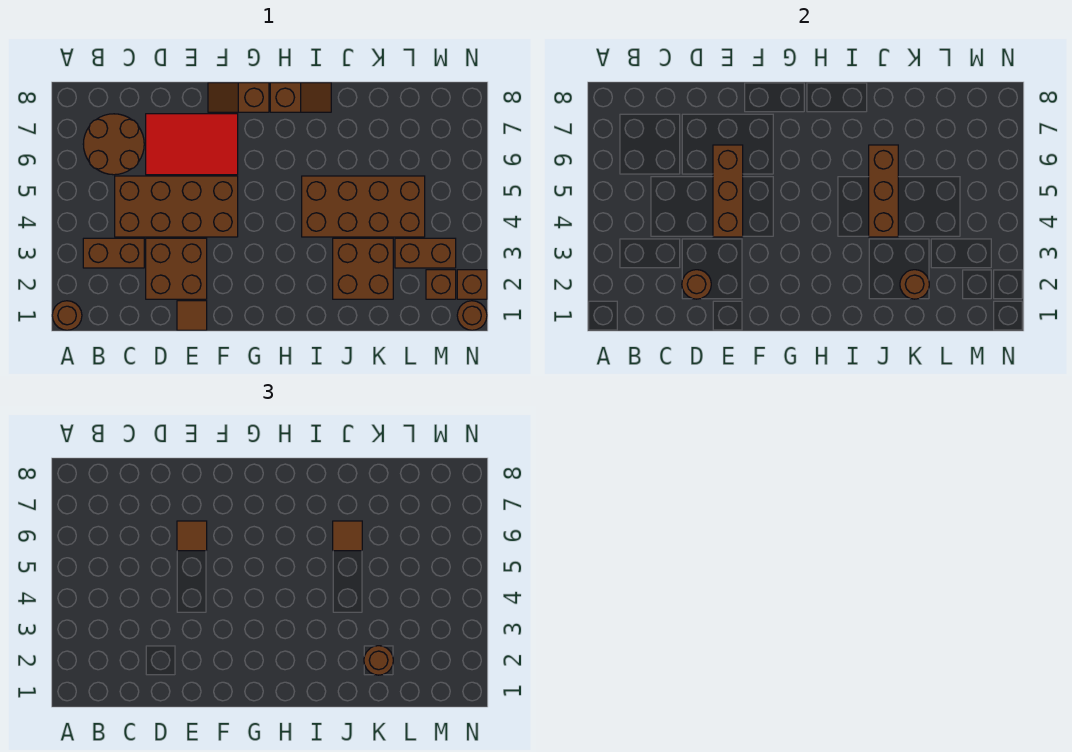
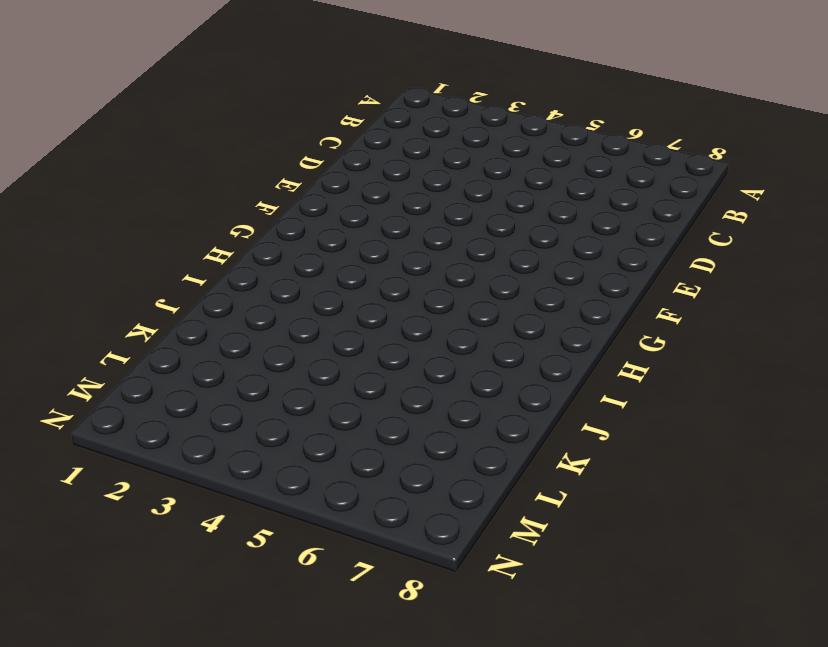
none -> brown round brick A1 level 1
none -> brown brick B3:C3 level 1
none -> brown round brick B6:C7 level 1

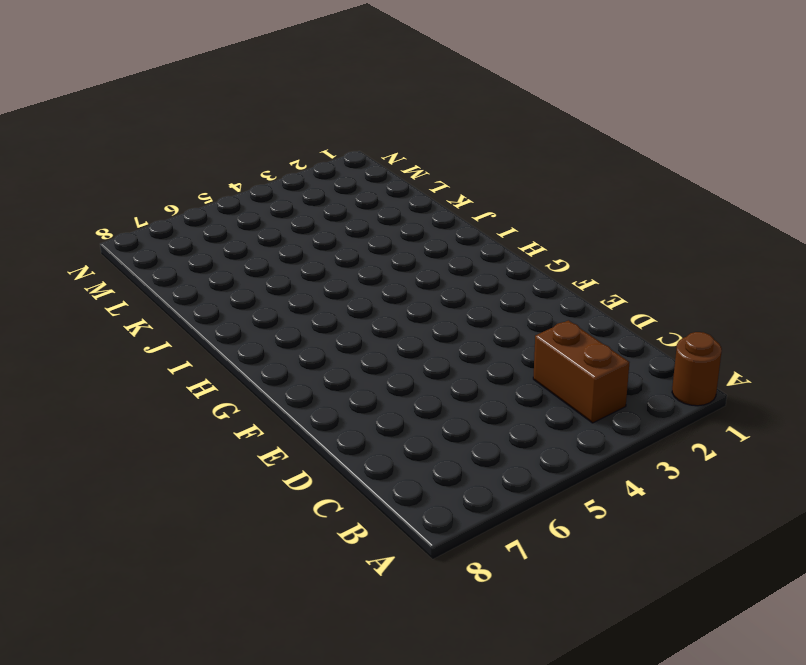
none -> brown round brick B6:C7 level 1
none -> brown brick C4:F5 level 1
none -> brown brick D2:E3 level 1

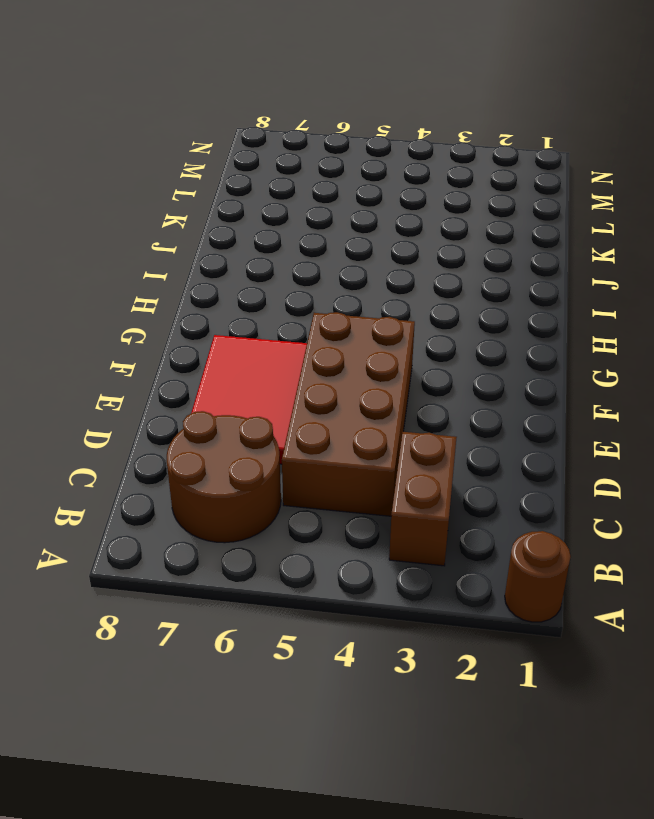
none -> brown brick D2:E3 level 1
none -> brown tile E1 level 1
none -> brown slope F8:G8 level 1 top G

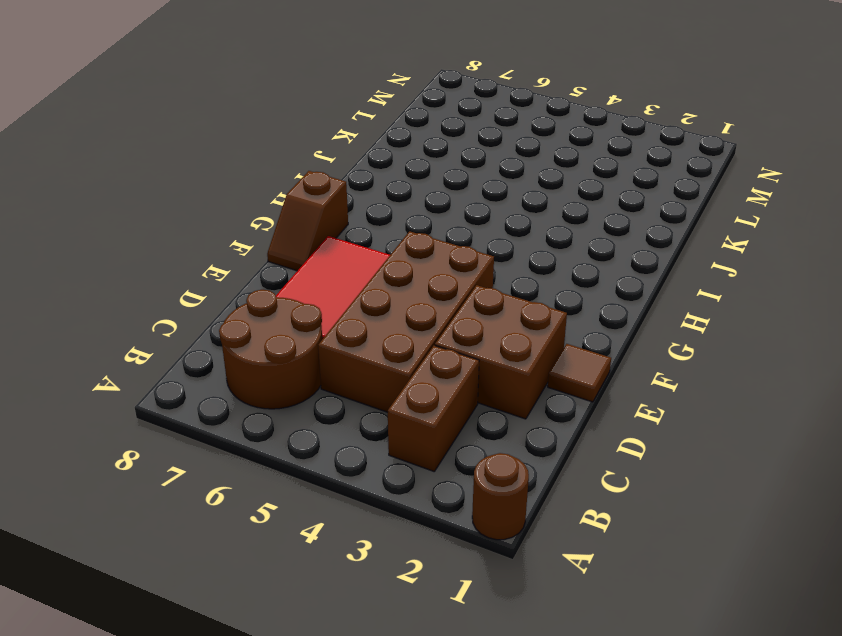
none -> brown slope H8:I8 level 1 top H
none -> brown brick I4:L5 level 1
none -> brown brick J2:K3 level 1

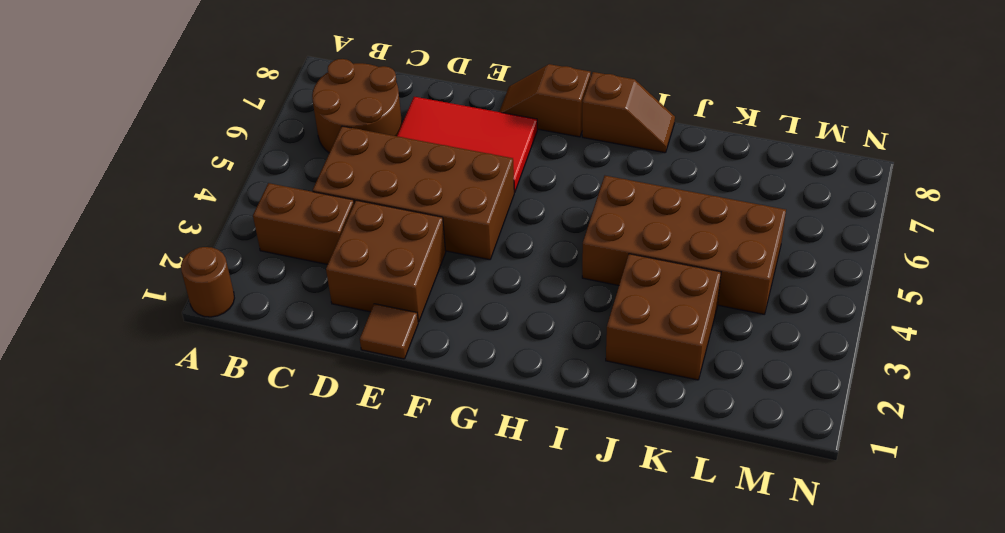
none -> brown brick L3:M3 level 1
none -> brown brick M2 level 1
none -> brown round brick N1 level 1

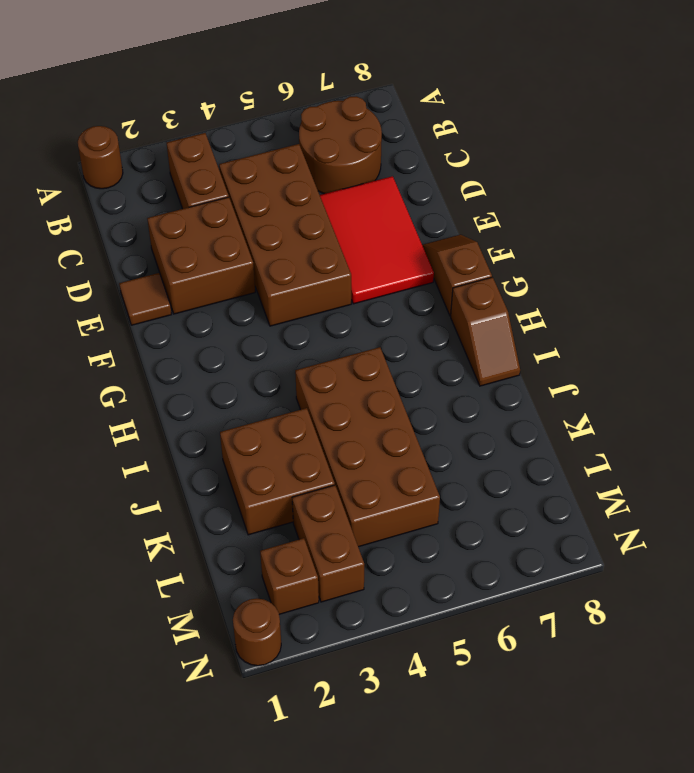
none -> brown brick N2 level 1
none -> brown round brick D2 level 2
none -> brown brick E4:E6 level 2

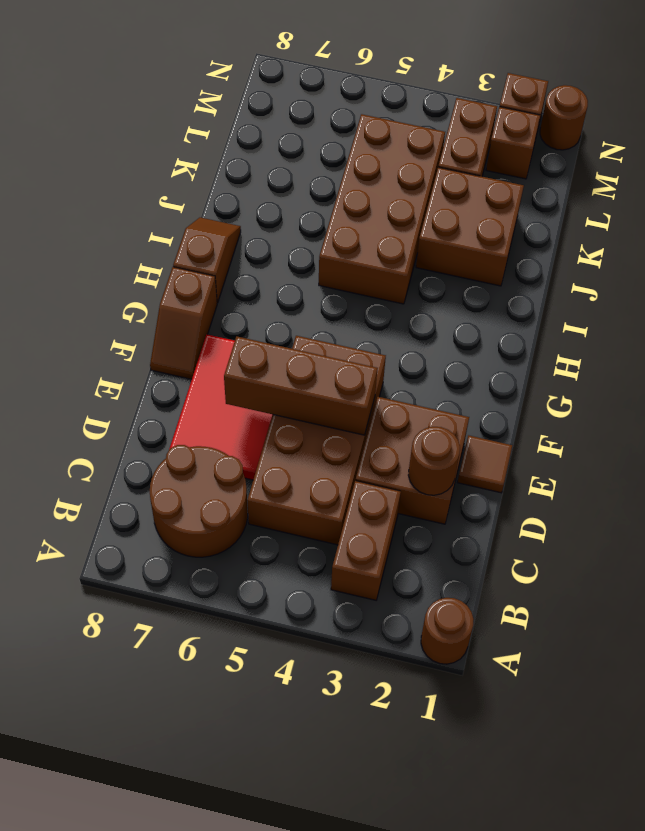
none -> brown brick J4:J6 level 2
none -> brown round brick K2 level 2
none -> brown tile E6 level 3

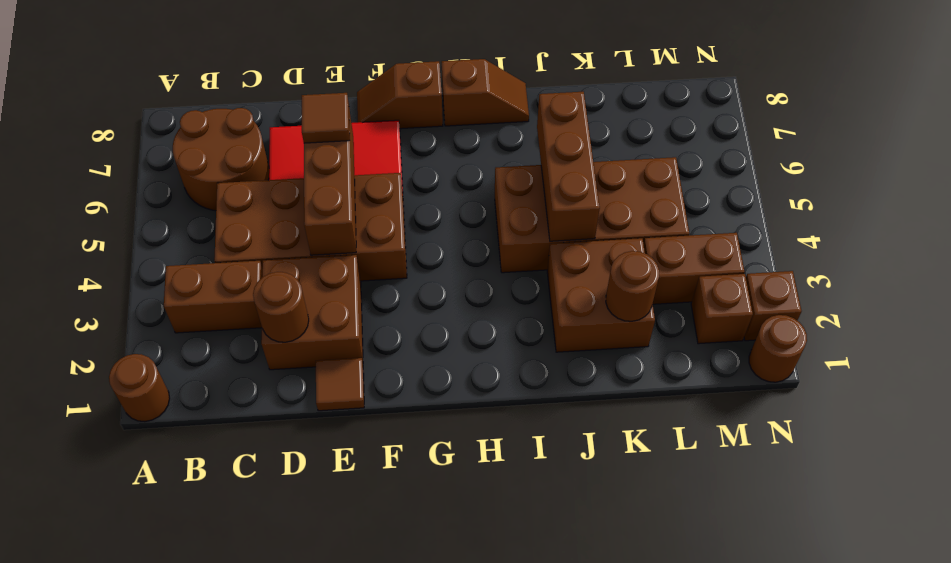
none -> brown tile J6 level 3
none -> brown round brick K2 level 3

